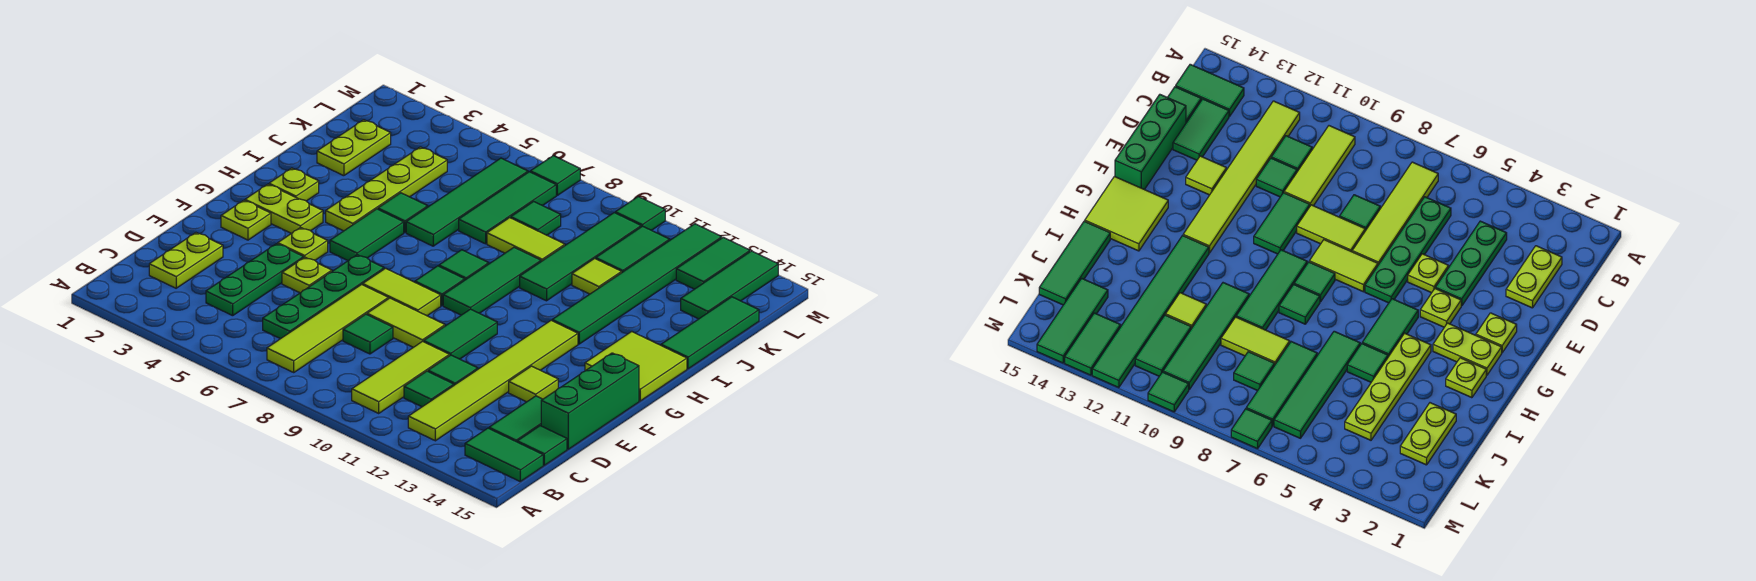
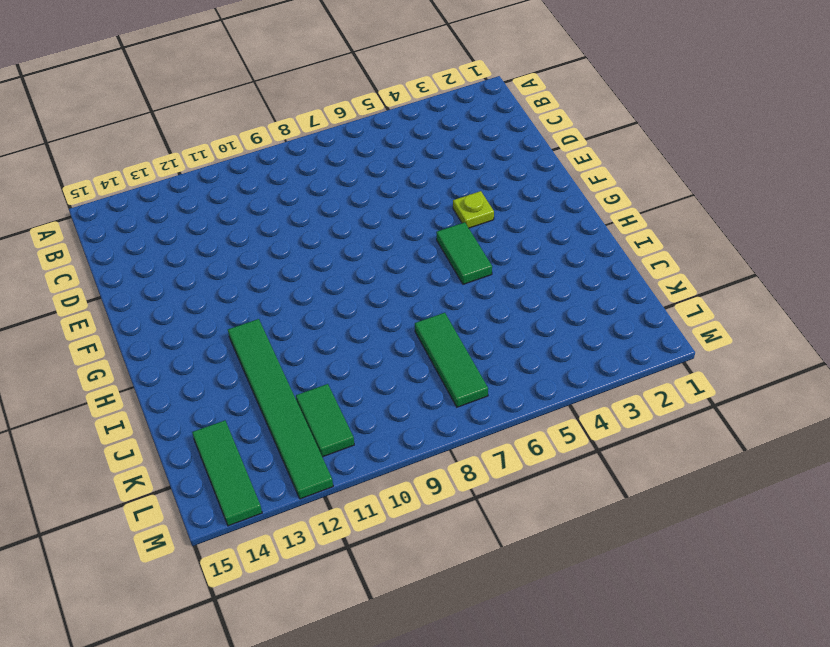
none -> lime tile B7:E7 level 1
none -> lime tile B10:D10 level 1
none -> lime tile B12:G12 level 1
none -> green tile B14:B15 level 1

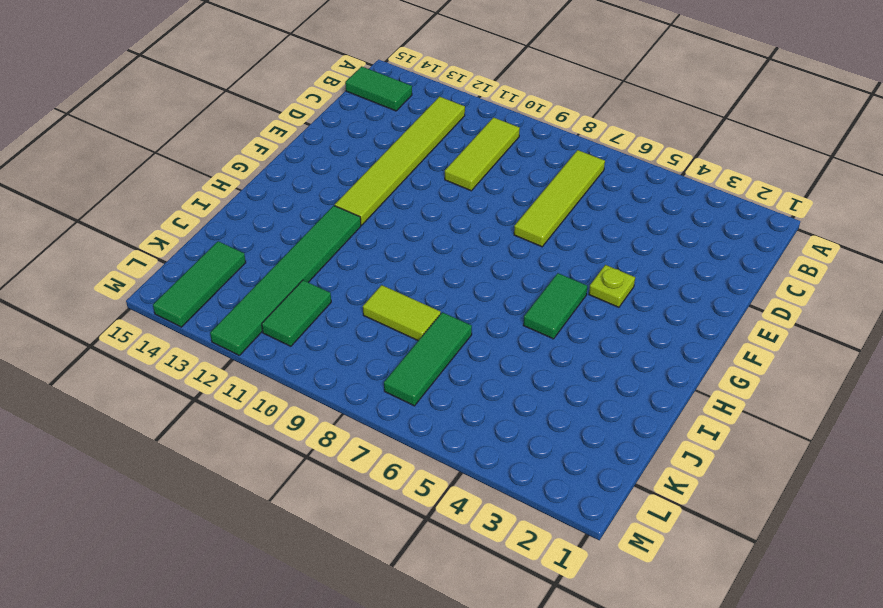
none -> lime plate C2:D2 level 1
none -> green plate C4:E4 level 1
none -> green plate C6:F6 level 1
none -> green tile C11 level 1

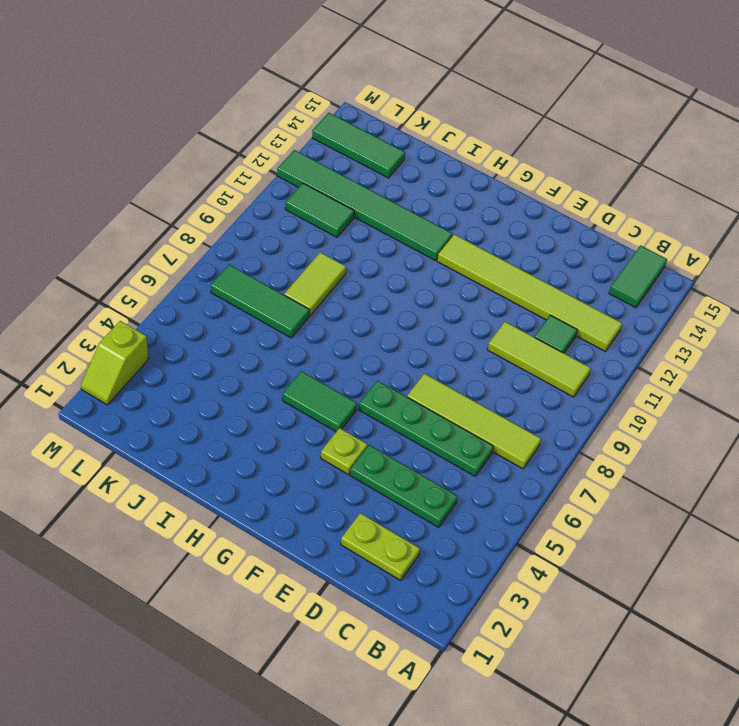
lime slope M2:M3 level 1 top 3 -> none
none -> green tile C14:D14 level 1
none -> green tile C15 level 1
none -> green tile D8 level 1
none -> green tile D11 level 1

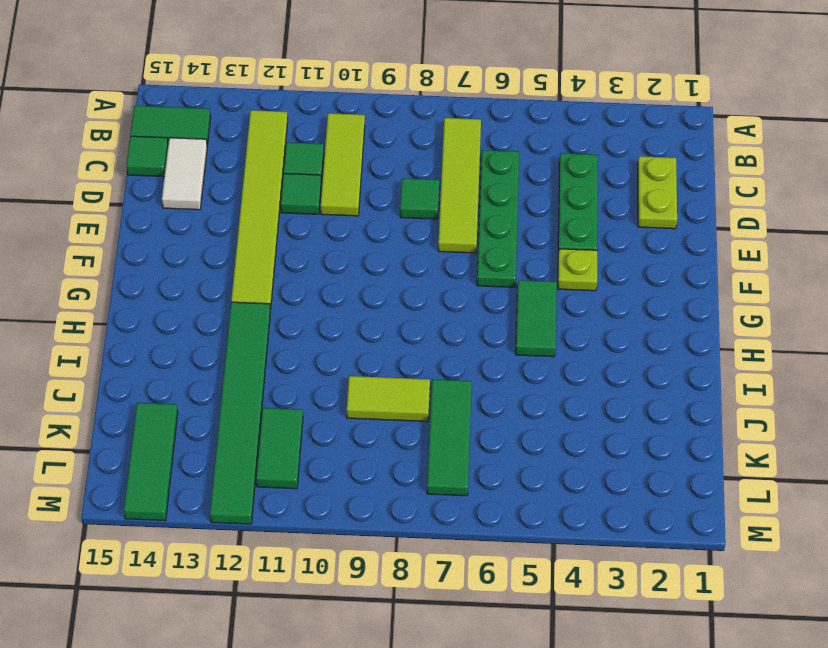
white tile C14:D14 level 1 -> green tile C14:D14 level 1
none -> green brick D15:F15 level 1
none -> lime plate E5 level 1
none -> lime tile E8:E9 level 1
none -> green tile E10:F10 level 1

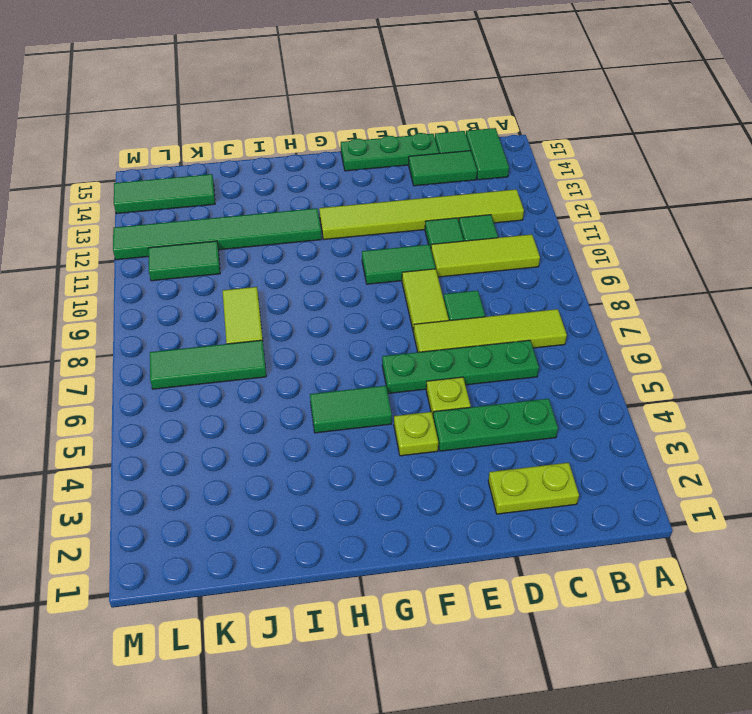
green plate D15:F15 level 1 -> green brick D15:F15 level 1
none -> lime tile E13 level 1
none -> lime plate F2 level 1
none -> lime tile F7:F8 level 1
none -> lime plate G2:G3 level 1

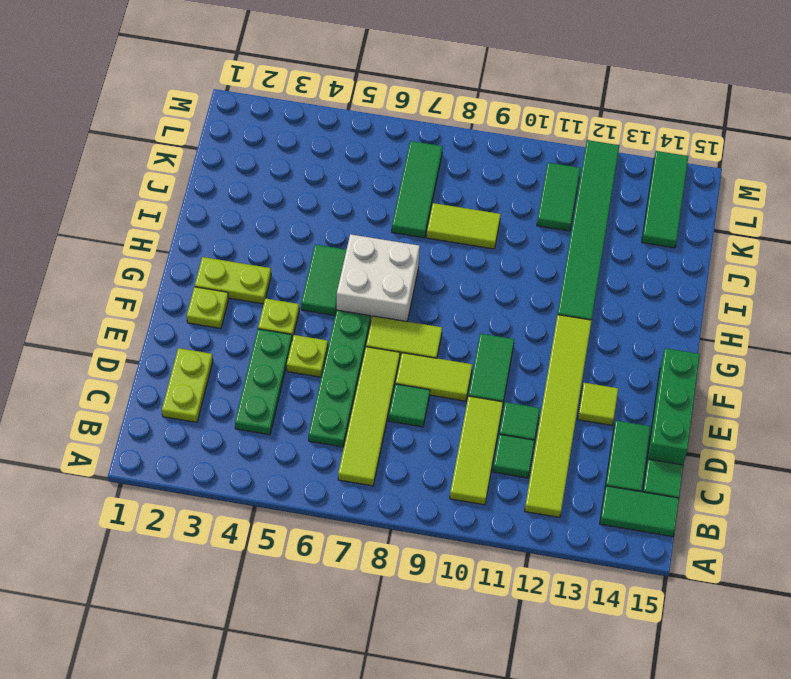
white brick G6:H7 level 1 -> none
none -> green tile G8 level 1
none -> green tile G9:I9 level 1
none -> lime tile G14:H15 level 1
none -> lime plate H2 level 1

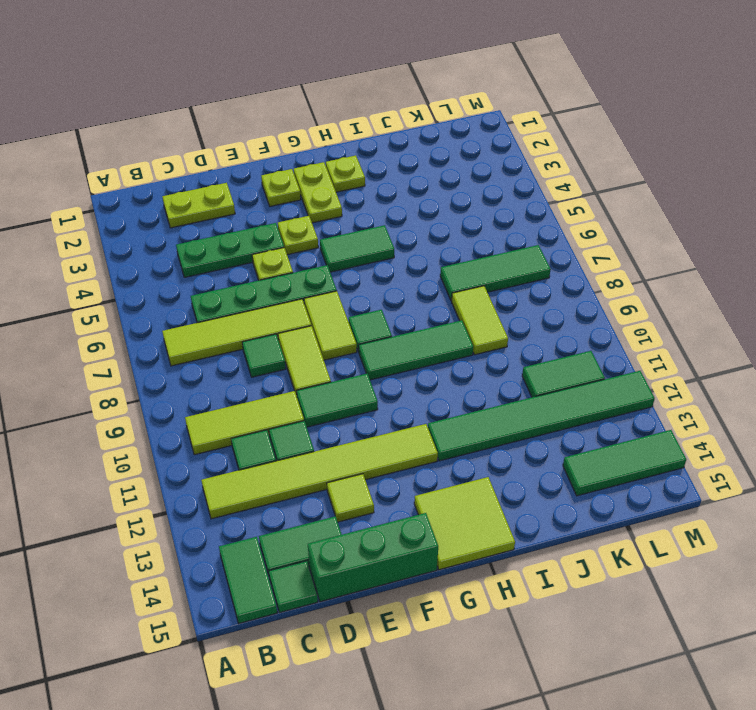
none -> lime plate H4:K4 level 1
none -> green tile H8 level 1
none -> green tile I5 level 1
none -> green tile I6:L6 level 1

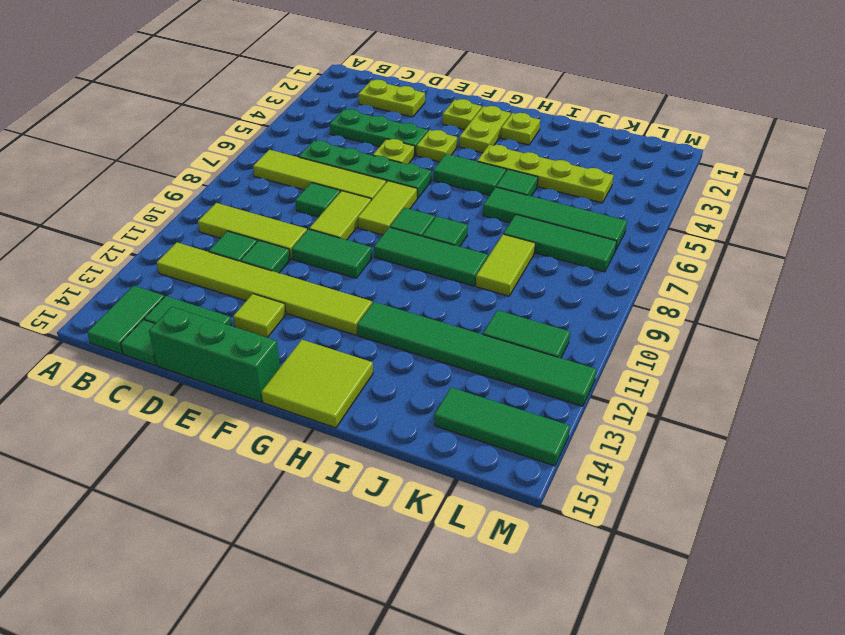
none -> green tile I10:L10 level 1
none -> green tile I15:K15 level 1
none -> lime plate J2:K2 level 1
none -> lime tile J11 level 1

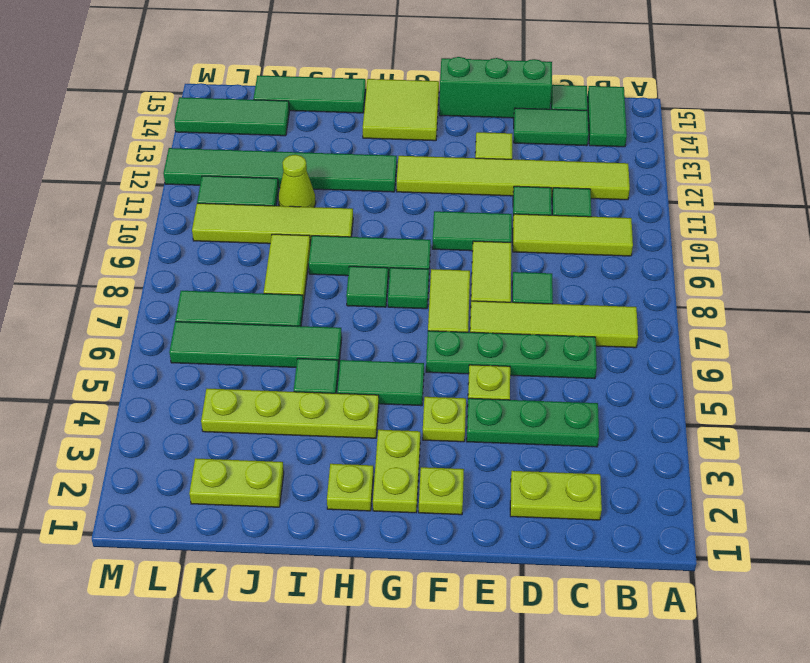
lime tile I10:L10 level 1 -> green tile I10:L10 level 1
lime cone J11 level 1 -> lime tile J11 level 1
none -> green tile K8 level 1
none -> green tile L13:M13 level 1
none -> green tile M7 level 1
none -> green tile M10 level 1

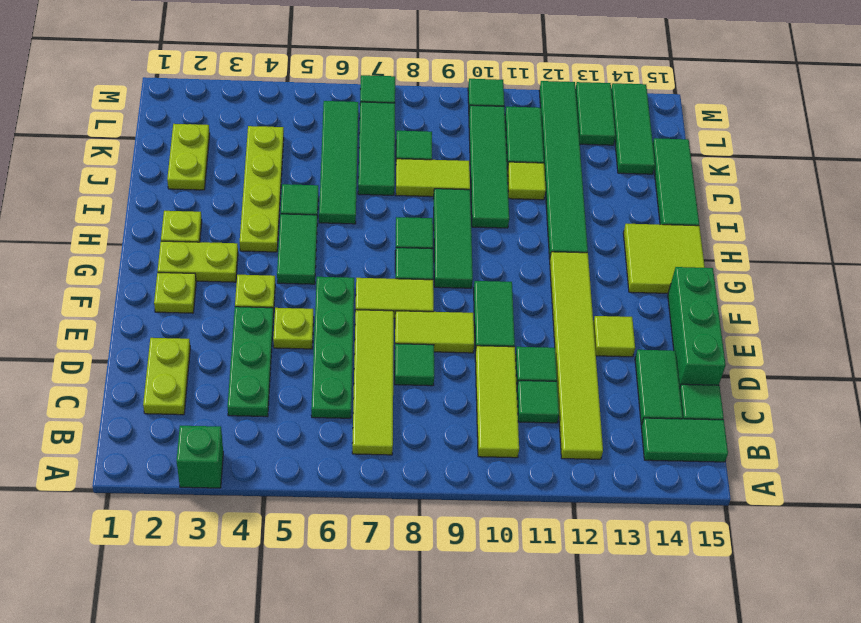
green brick A3 level 1 -> none

